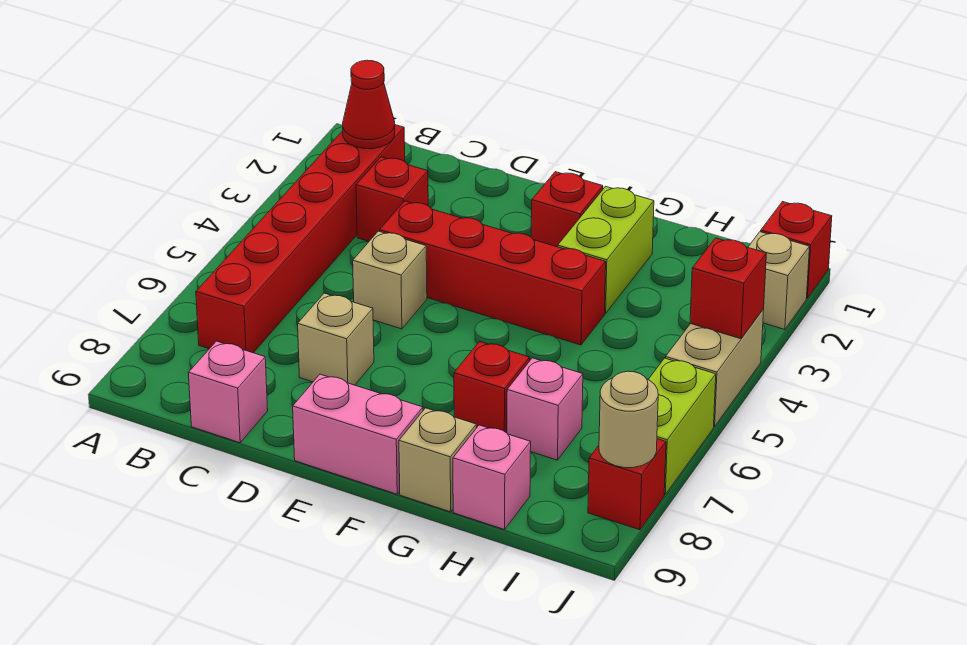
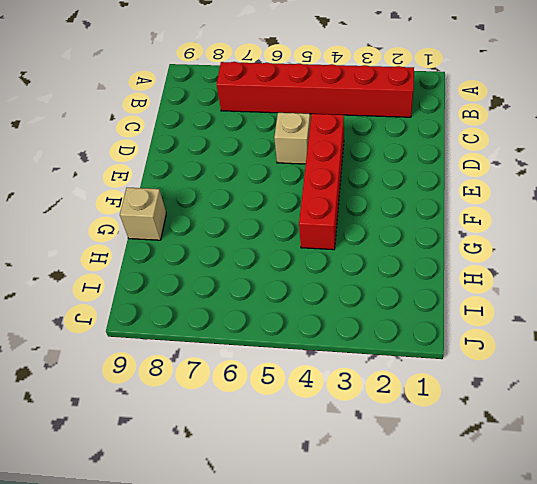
none -> red brick C3 level 1
none -> pink brick C9 level 1
none -> tan brick D7 level 1

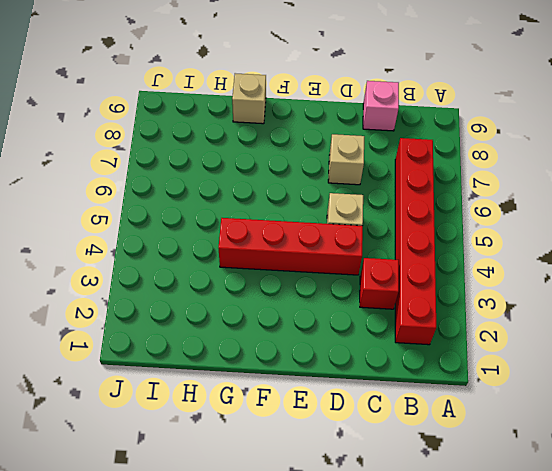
none -> pink brick E9:F9 level 1
none -> red brick F2 level 1
none -> lime brick G2:G3 level 1

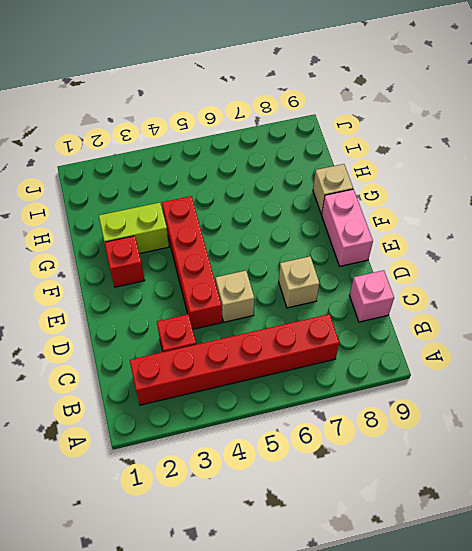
none -> red brick G7 level 1
none -> pink brick H7 level 1
none -> pink brick H9 level 1

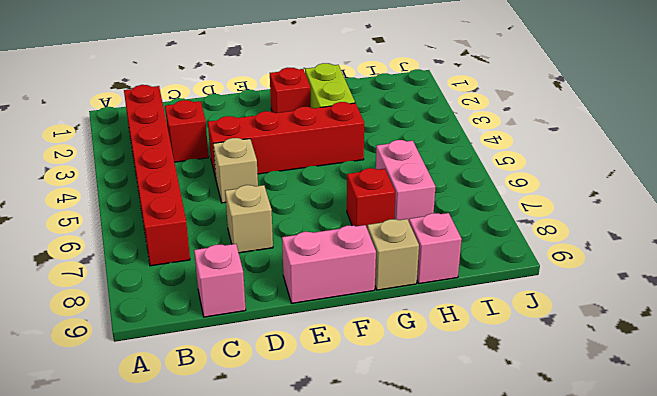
pink brick H6:H7 level 1 -> pink brick H7 level 1
none -> red brick J1 level 1
none -> tan brick J2 level 1
none -> tan brick J4:J5 level 1

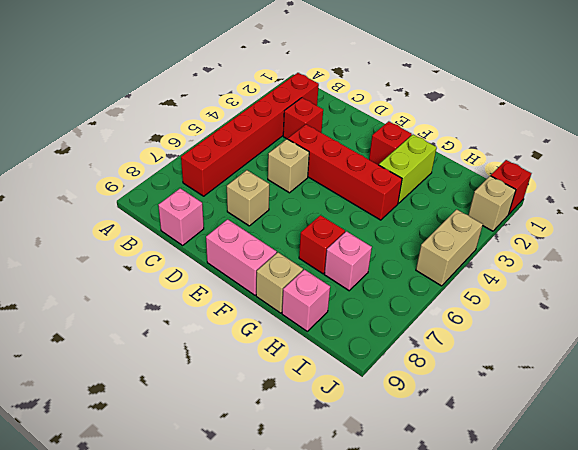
none -> lime brick J6:J7 level 1
none -> red brick J8 level 1
none -> red cone B2 level 2

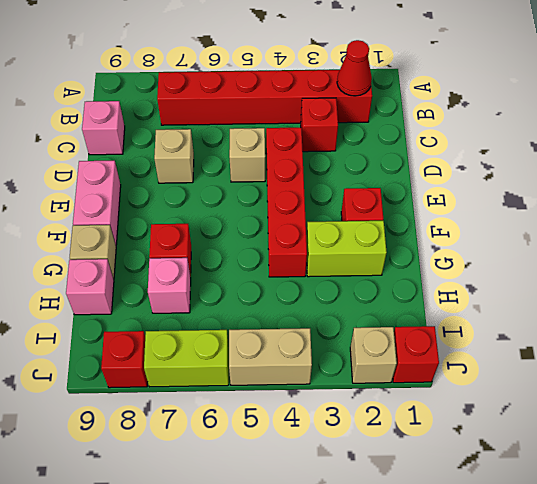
none -> red brick J4 level 2
none -> tan round brick J8 level 2

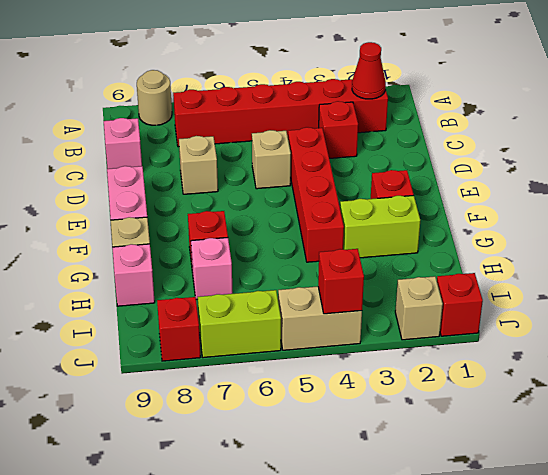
tan round brick A8 level 1 -> tan round brick J8 level 2

